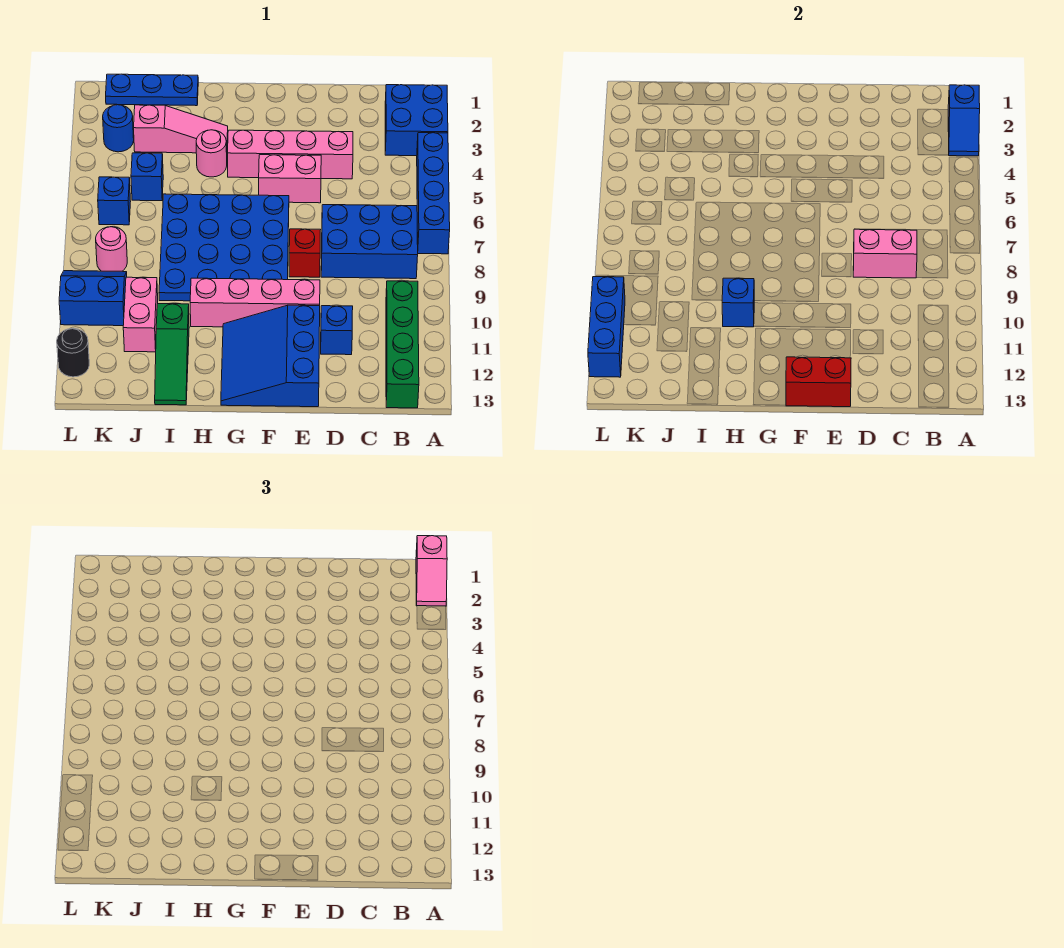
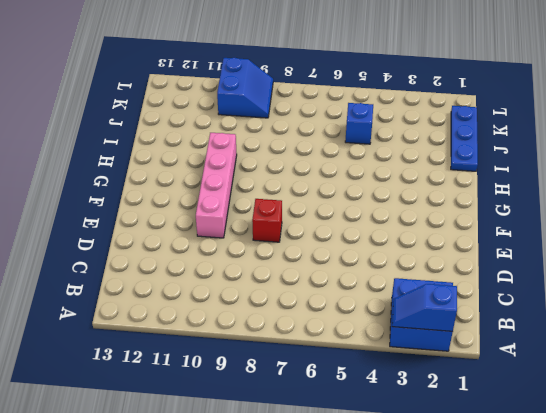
none -> blue brick A4:A7 level 1
none -> blue brick B7:D8 level 1
none -> green brick B10:B13 level 1

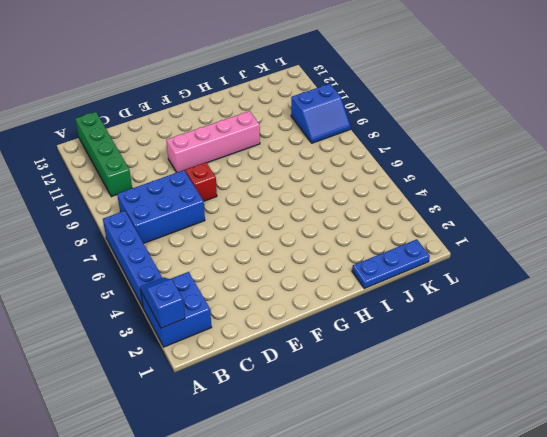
none -> pink brick D4:G4 level 1
none -> blue brick D11 level 1
none -> pink brick E5:F5 level 1

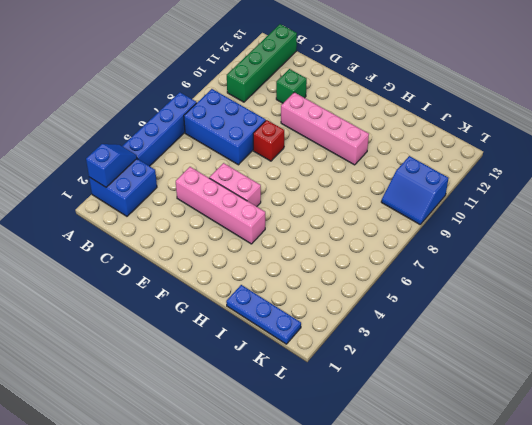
green brick D11 level 1 -> blue brick D11 level 1
none -> blue slope E11:G13 level 1 top E
none -> blue plate F6:I9 level 1
none -> pink slope H3:J3 level 1 top J

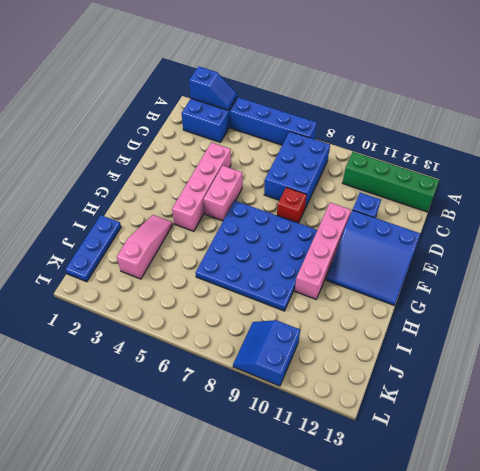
none -> pink round brick H4 level 1
none -> green slope I11:I13 level 1 top 11
none -> blue brick J5 level 1

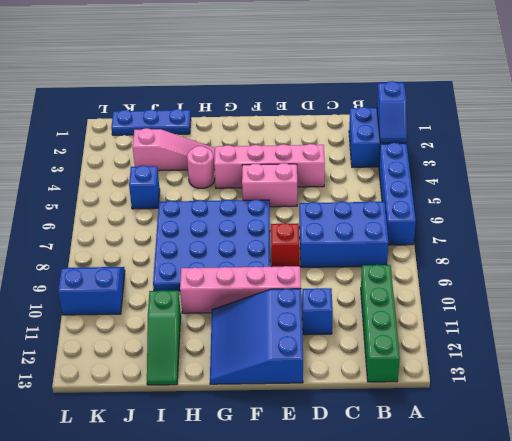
none -> pink brick J10:J11 level 1
none -> blue round brick K3 level 1
none -> blue brick K6 level 1

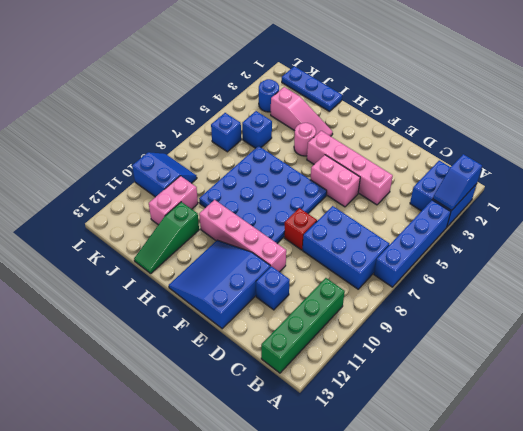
none -> pink round brick K8 level 1
none -> black round brick L12 level 1
none -> pink brick C8:D8 level 2

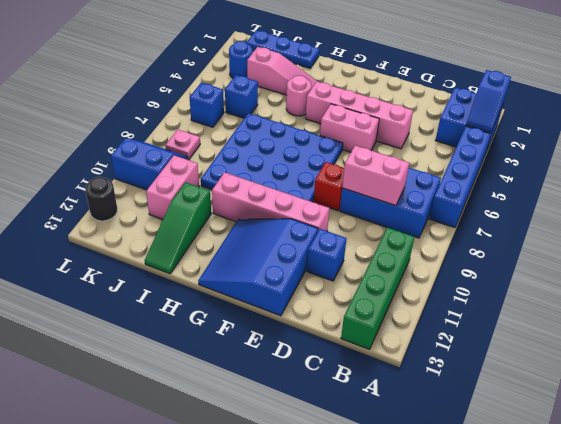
pink plate K8 level 1 -> pink round brick K8 level 1
none -> red brick E13:F13 level 2
none -> blue brick H10 level 2
none -> blue brick L10:L12 level 2

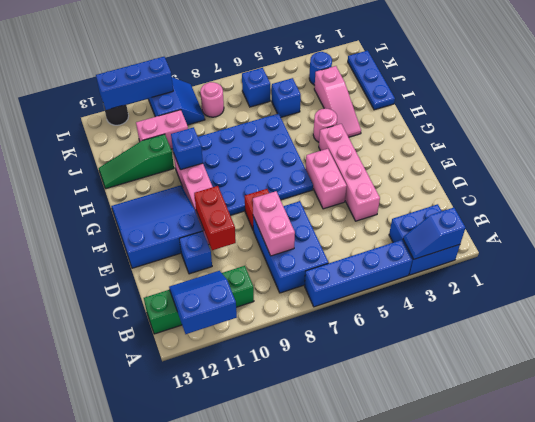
blue slope A11:B12 level 2 top A -> none
red brick D10:E10 level 2 -> red brick E13:F13 level 2
none -> pink slope A1:A2 level 3 top 1

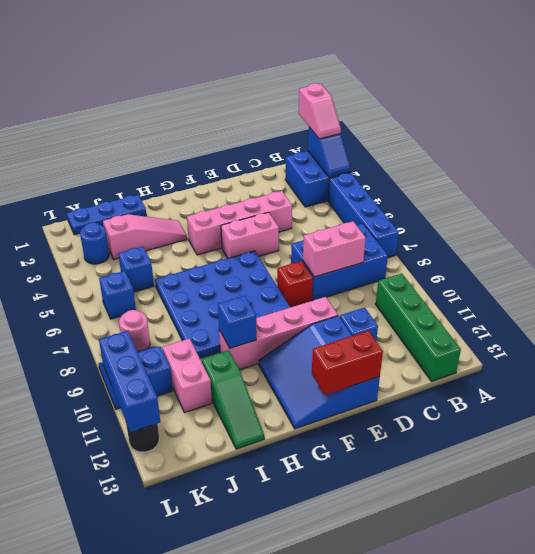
none -> pink round brick H4 level 1

